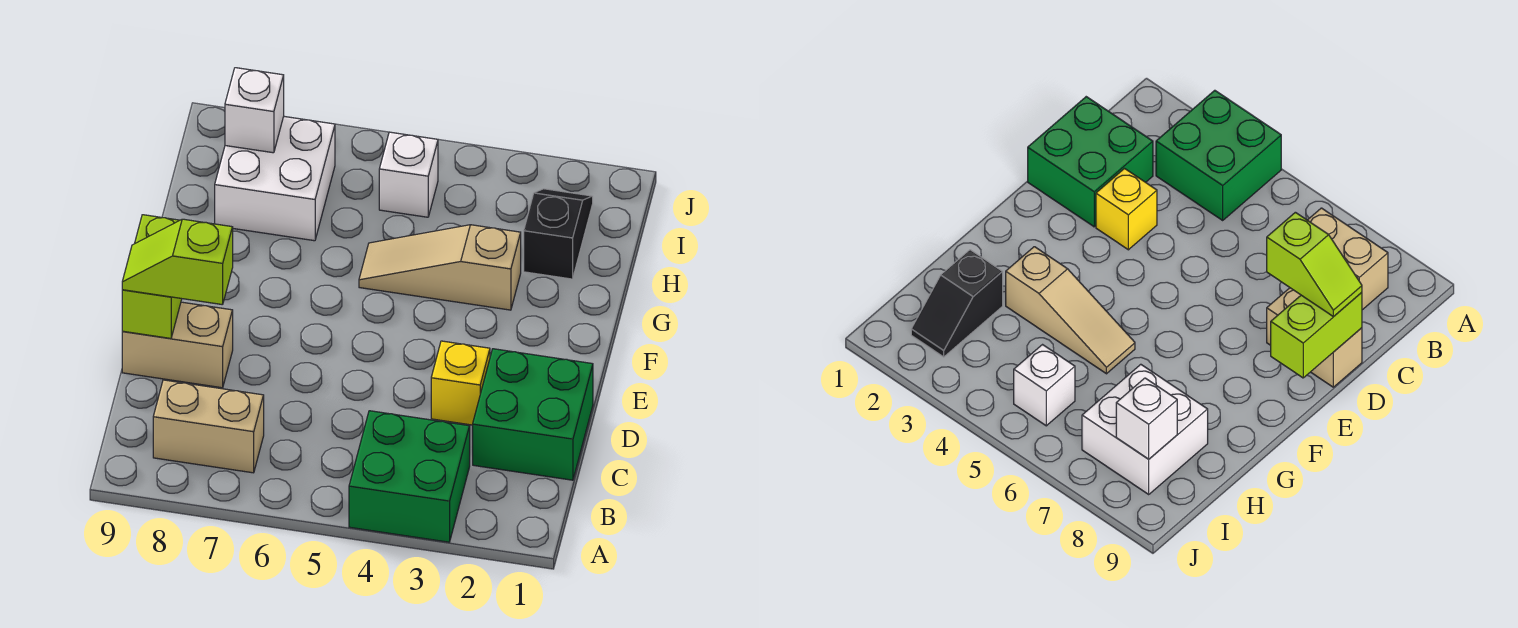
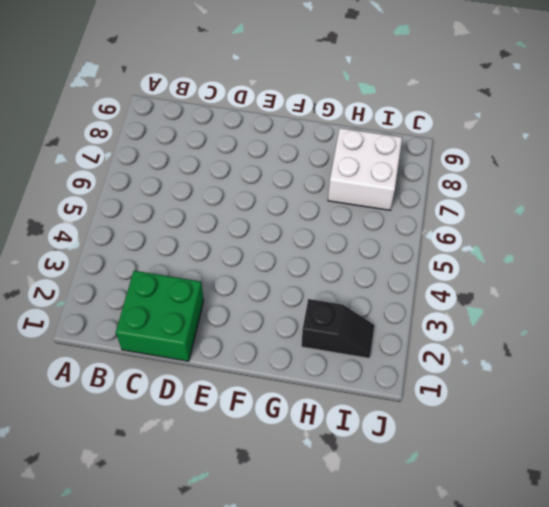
none -> green brick A3:B4 level 1
none -> tan brick B7:B8 level 1
none -> yellow brick D3 level 1

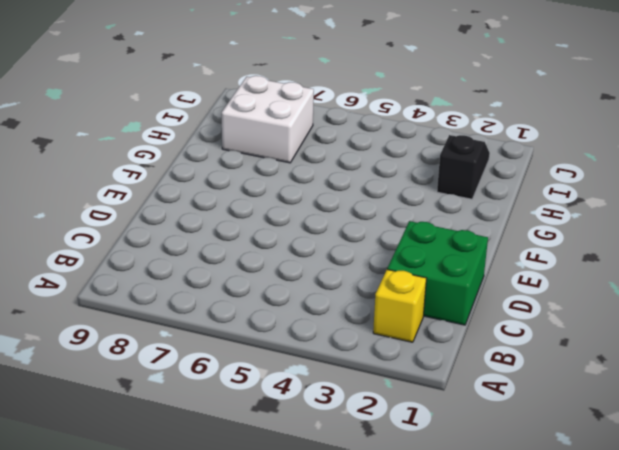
yellow brick B2 level 1 -> yellow brick D3 level 1
none -> green brick A3:B4 level 1
none -> tan brick B7:B8 level 1
none -> tan brick D8:D9 level 1

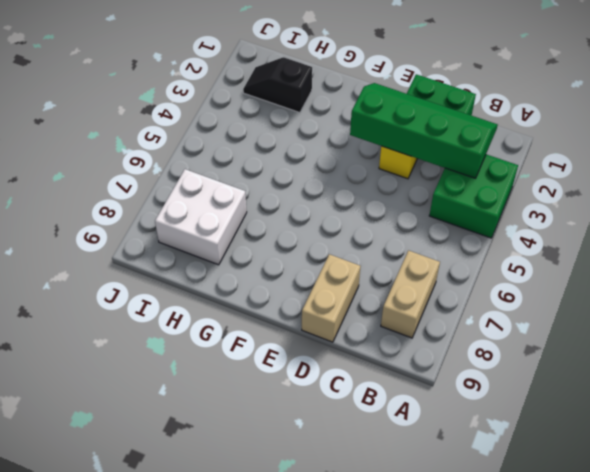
green slope B2:E3 level 2 top 3 -> none
none -> tan slope G3:G5 level 1 top 3
none -> white brick I5 level 1
none -> lime brick D9:E9 level 2

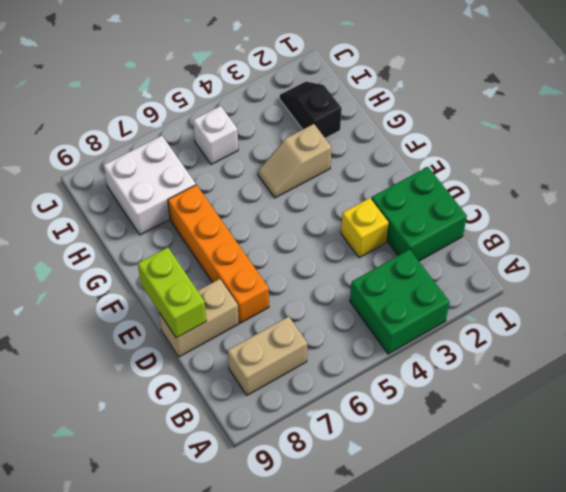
orange brick D7:G7 level 1 -> none
tan slope G3:G4 level 1 top 3 -> tan slope G3:G5 level 1 top 3
none -> white brick I8 level 2
none -> lime slope D8:D9 level 3 top 8

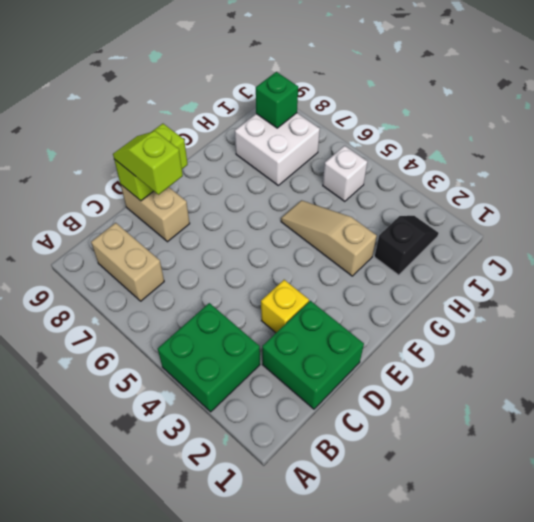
green brick I8 level 2 -> white brick I8 level 2

